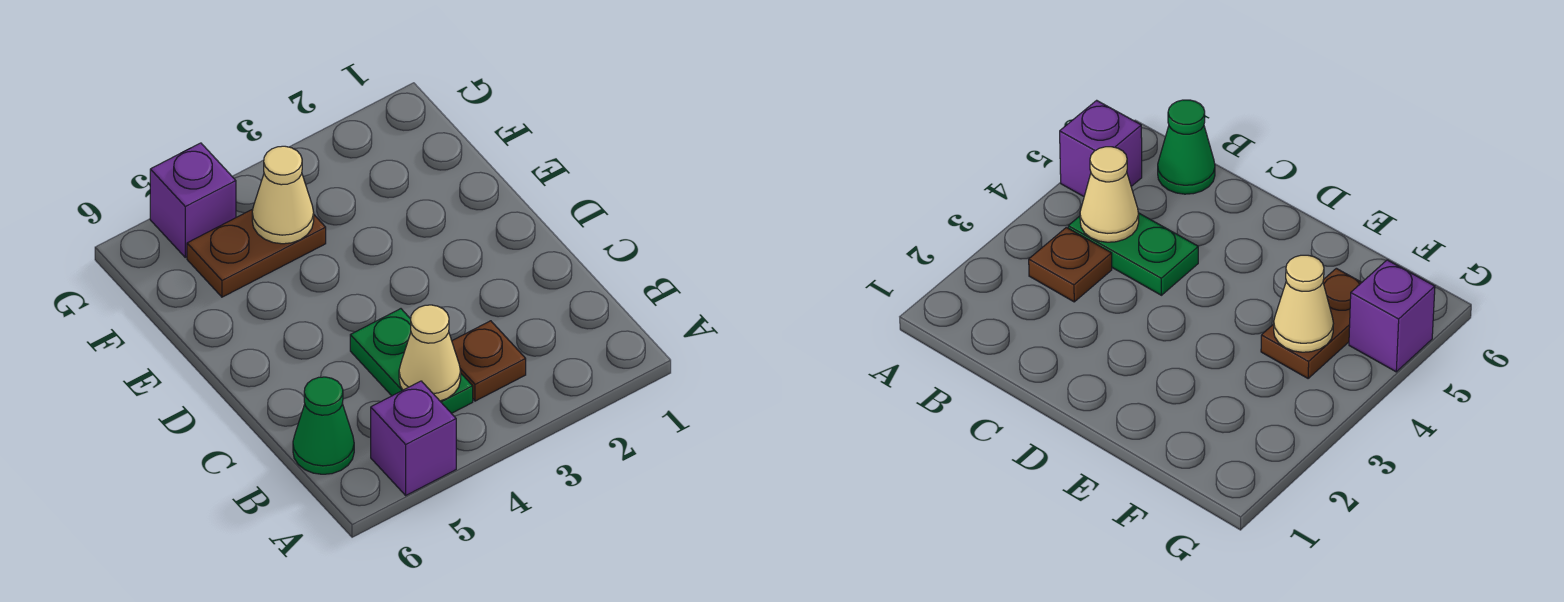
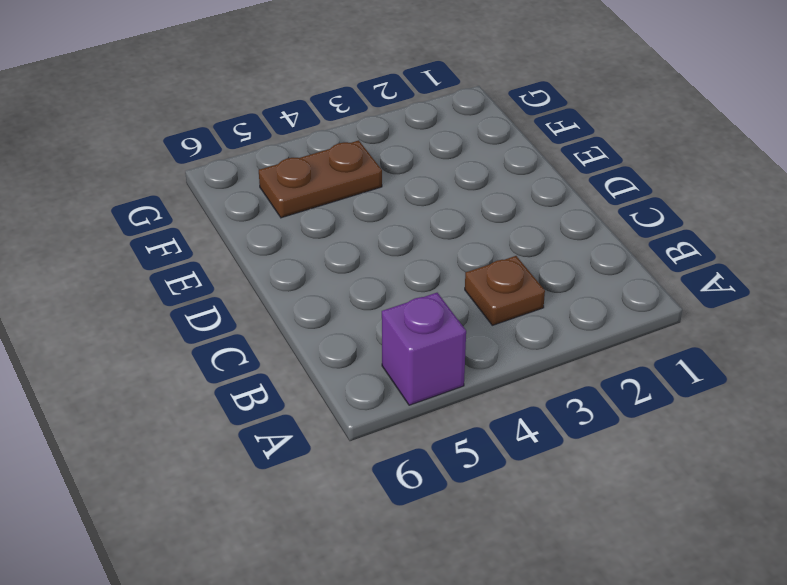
none -> green plate B4:C4 level 1
none -> green cone B6 level 1

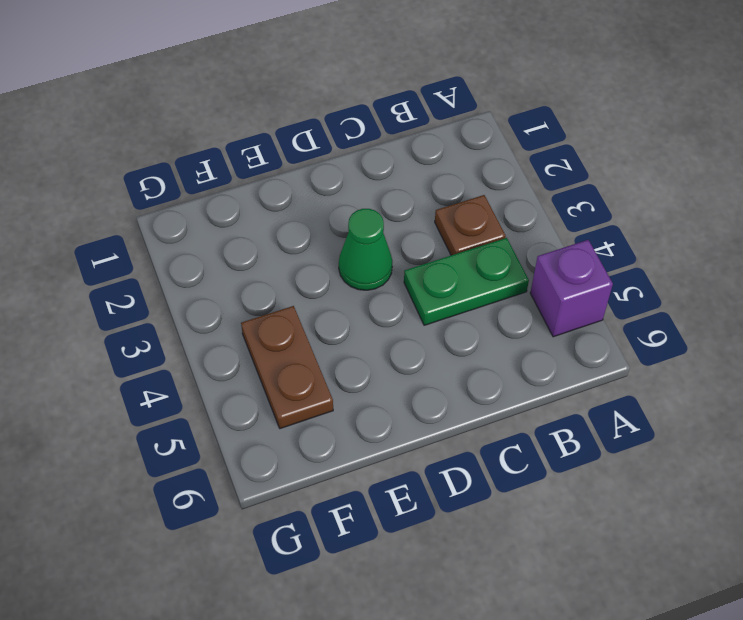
green cone D3 level 1 -> green cone B6 level 1
none -> purple brick G5 level 1
none -> tan cone B4 level 2

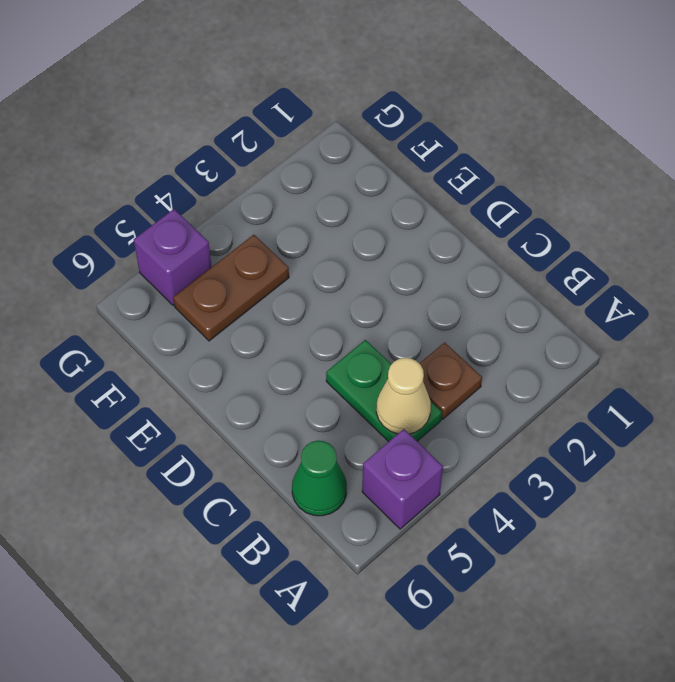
none -> tan cone F4 level 2

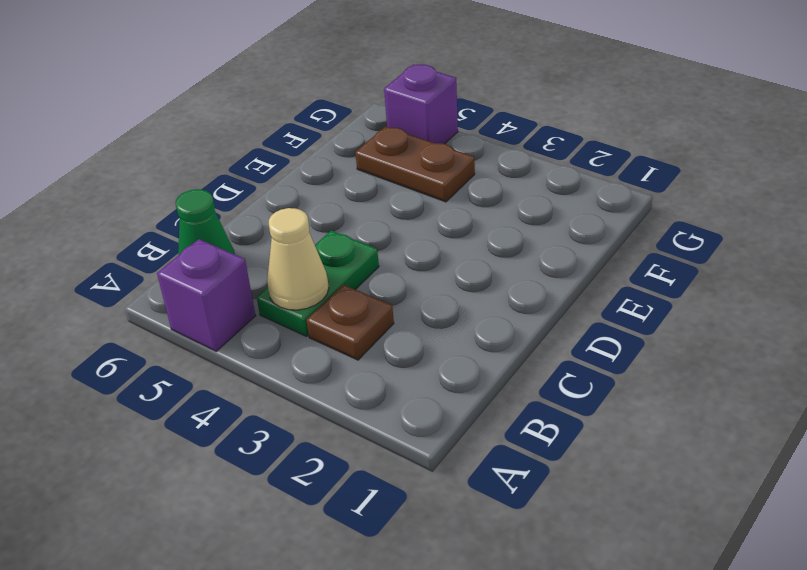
none -> tan cone F4 level 2

